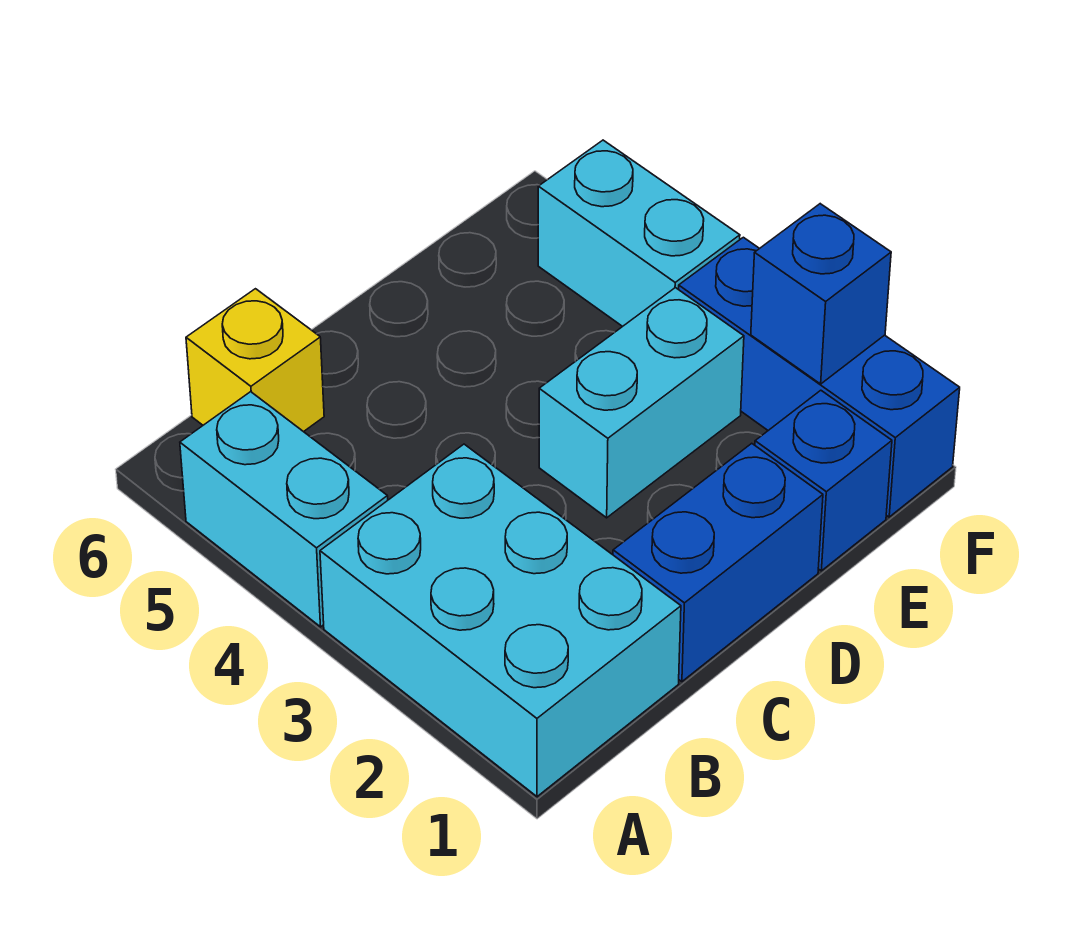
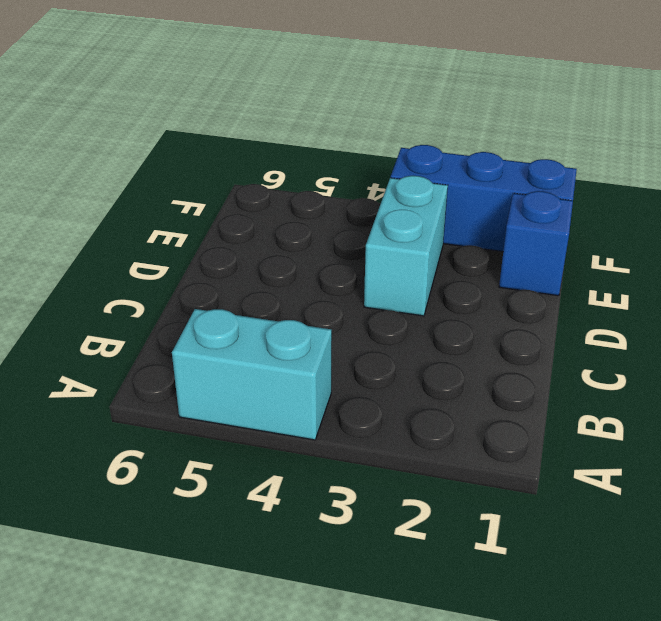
none -> cyan brick A1:B3 level 1
none -> yellow brick B6 level 1

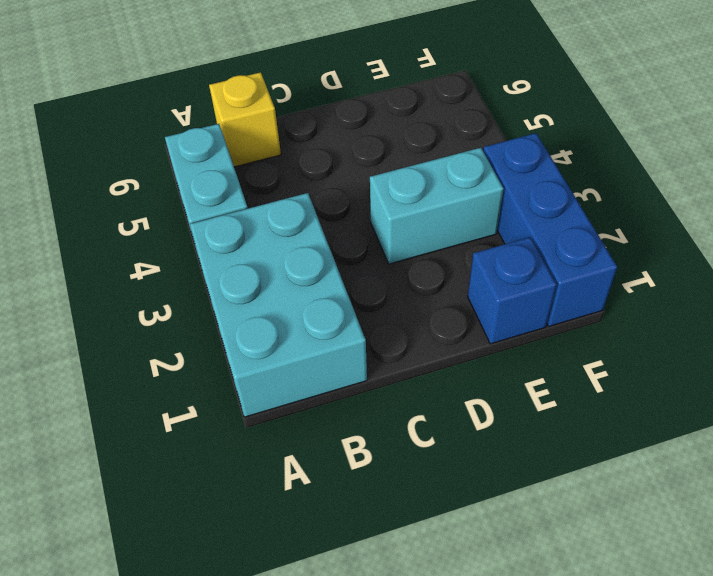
none -> blue brick C1:D1 level 1
none -> cyan brick F4:F5 level 1

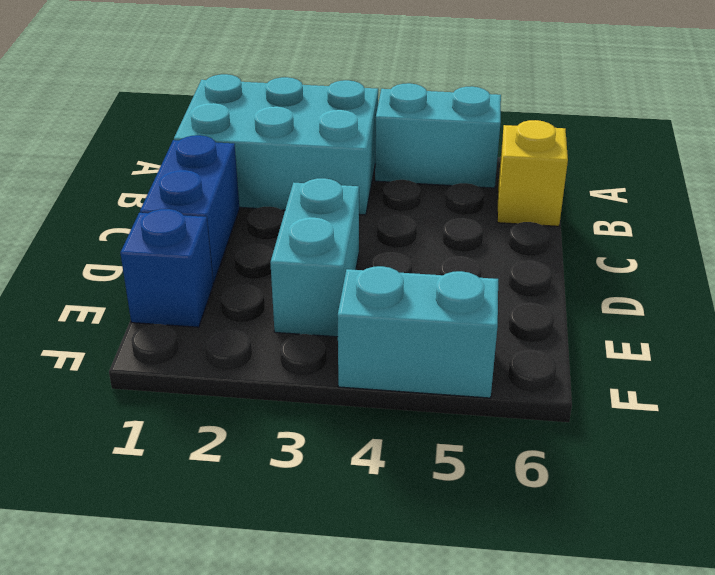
none -> blue brick F1:F3 level 1
none -> blue brick F2 level 2

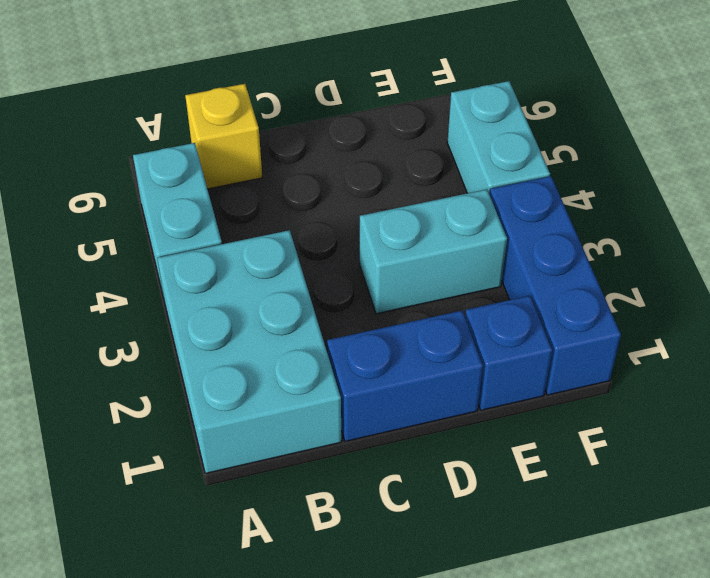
none -> blue brick F2 level 2

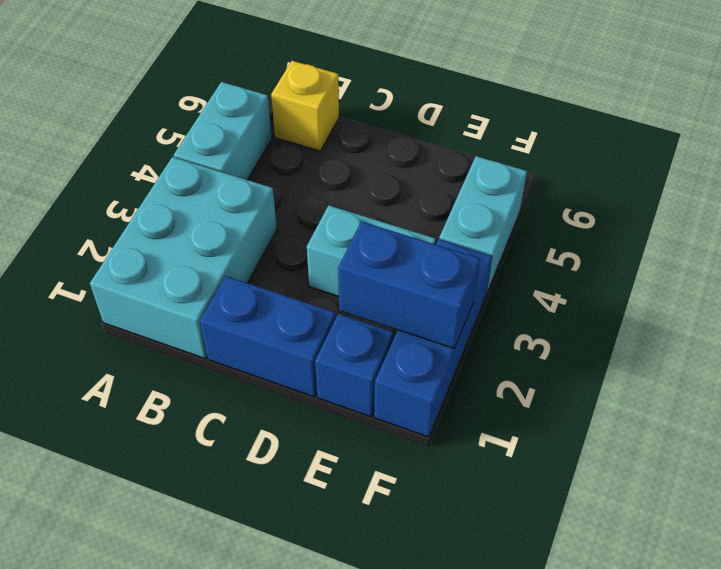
blue brick E2:F2 level 2 -> blue brick F2 level 2

